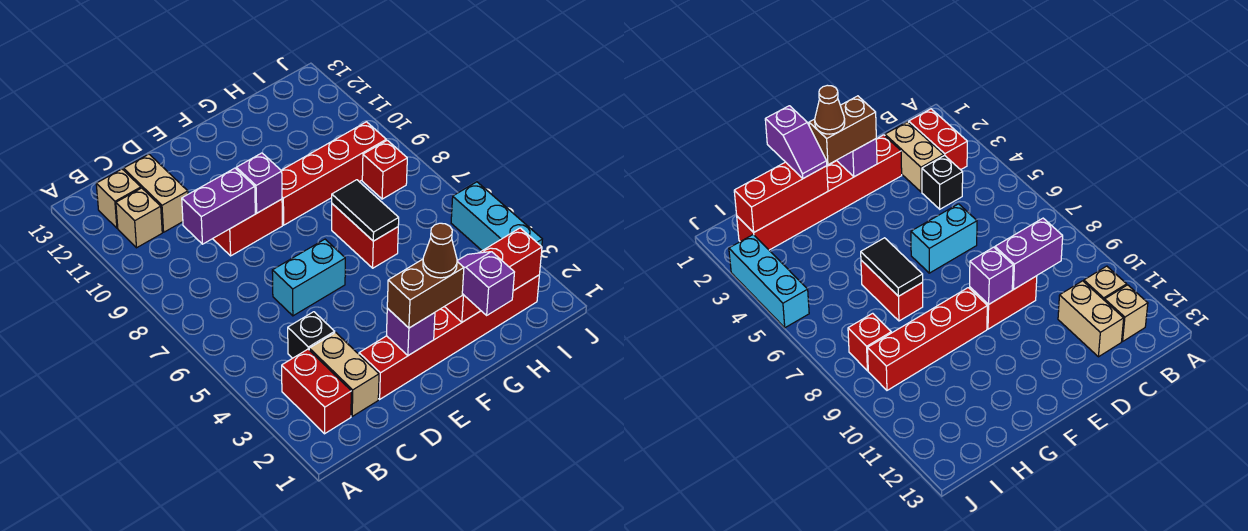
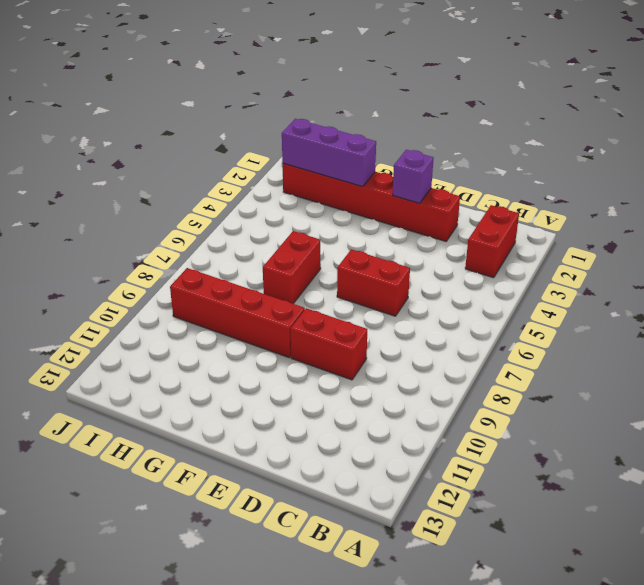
red brick D6:E6 level 1 -> cyan brick D6:E6 level 1
purple brick G2:I2 level 2 -> red brick G2:I2 level 2
none -> tan brick B11 level 1
none -> tan brick B12 level 1
none -> tan brick C2:C3 level 1

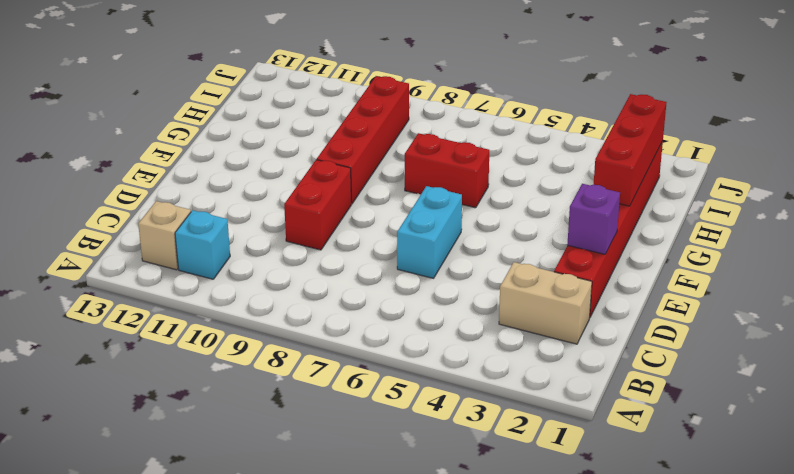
cyan brick B11 level 1 -> tan brick B11 level 1
none -> red brick B2:B3 level 1
none -> black brick C4 level 1
none -> tan brick C11:C12 level 1

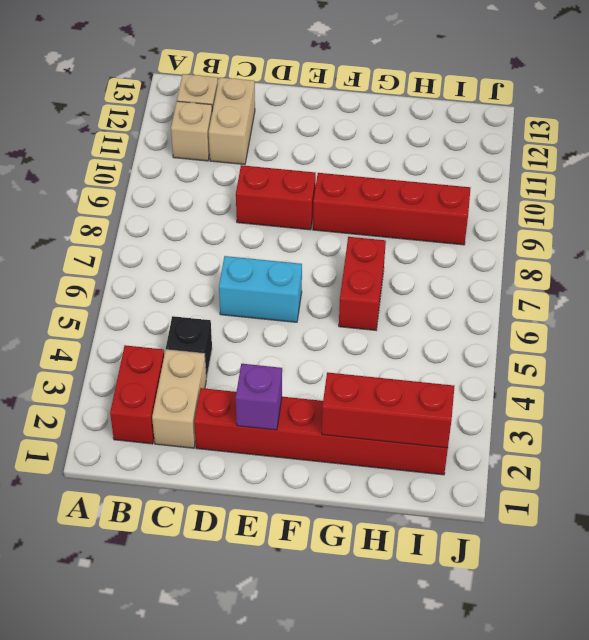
none -> red brick I8 level 1
none -> cyan brick J3:J5 level 1
none -> purple brick C9:D9 level 2

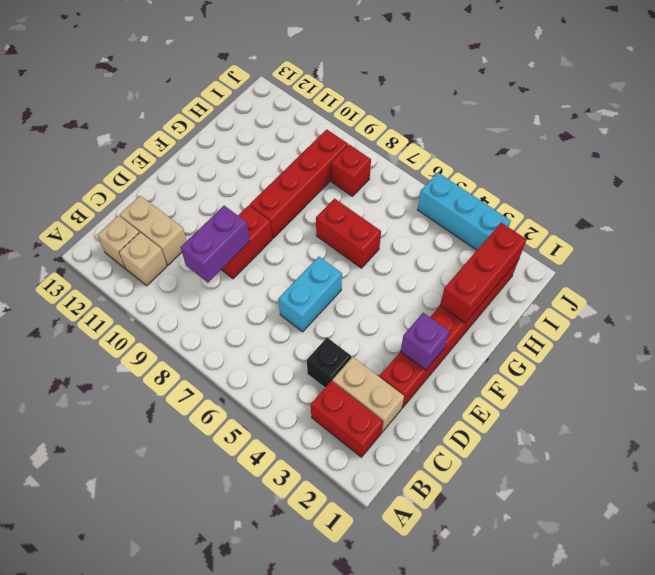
none -> purple brick E9 level 2
none -> black tile G6:G7 level 2
none -> brown brick E2:F2 level 3

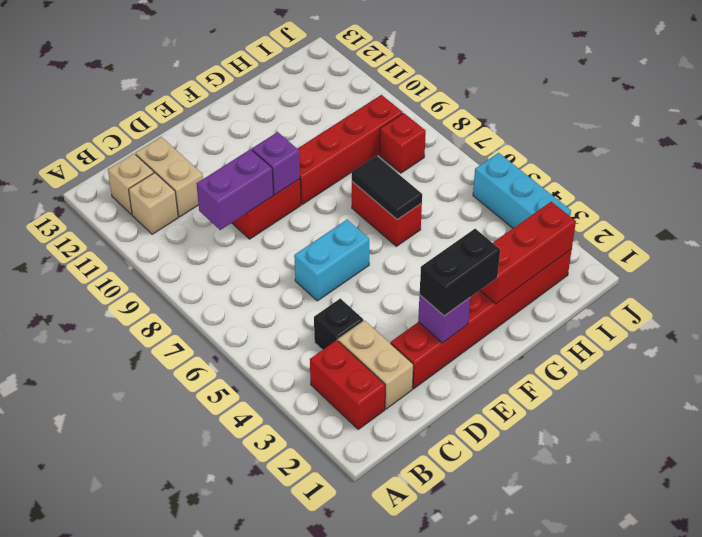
black brick E2:F2 level 3 -> brown brick E2:F2 level 3
none -> purple slope G1:G2 level 3 top 1
none -> brown cone F2 level 4

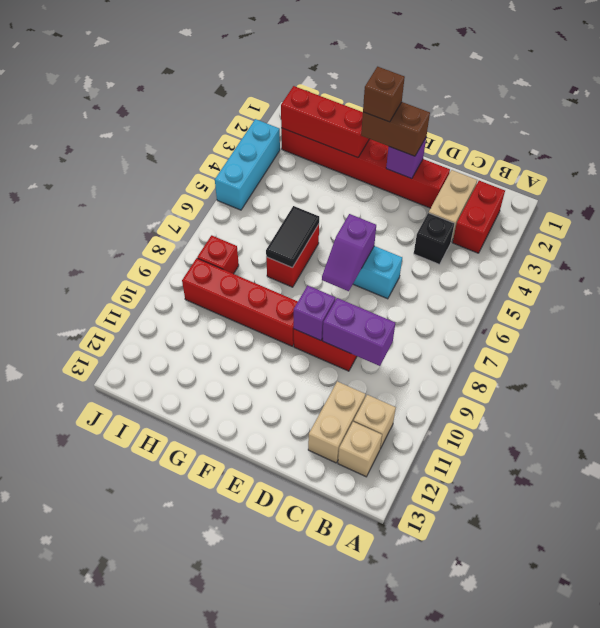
purple slope E6:E7 level 2 top 6 -> purple slope G1:G2 level 3 top 1
brown brick F2 level 4 -> brown cone F2 level 4

